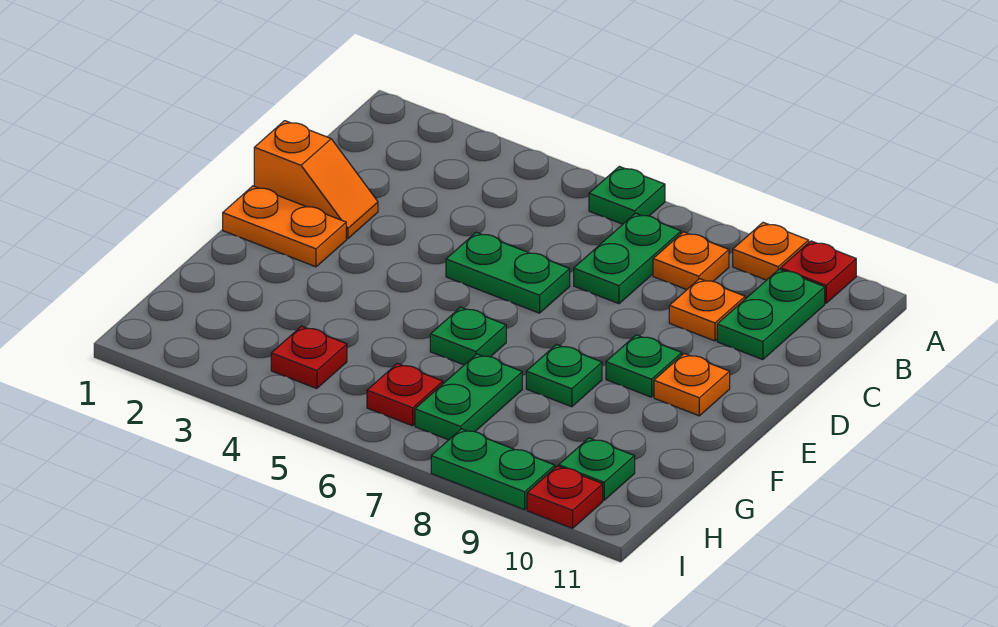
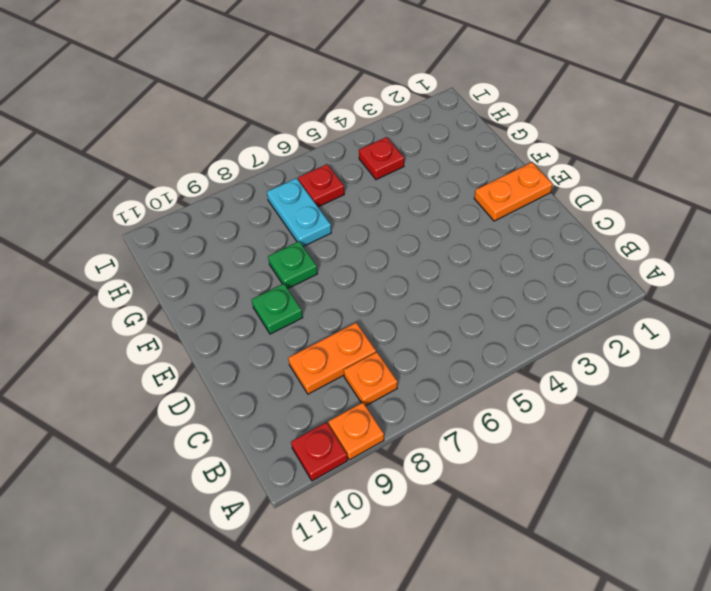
orange plate C8:C9 level 1 -> orange plate C9 level 1
cyan plate G7:H7 level 1 -> green plate G7:H7 level 1
none -> green plate A6 level 1
none -> green plate B7:C7 level 1
none -> green plate B10:C10 level 1

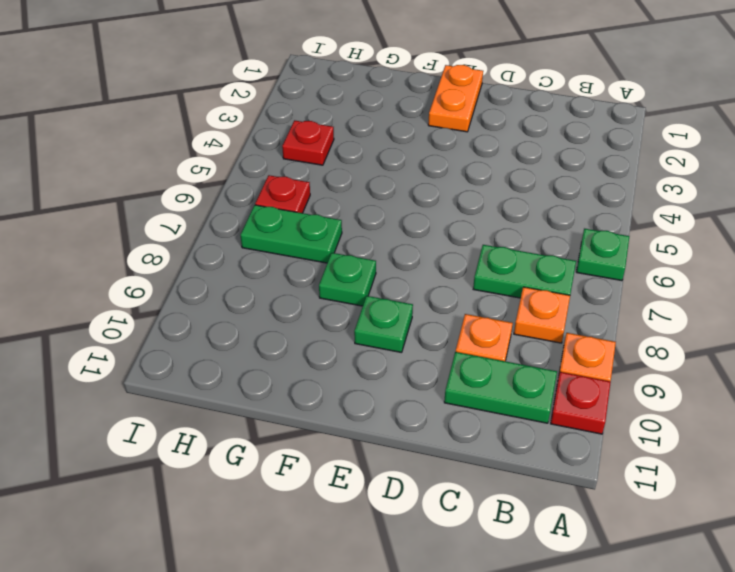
none -> orange slope D1:D2 level 1 top 1
none -> green plate D5:D6 level 1
none -> orange plate E10 level 1

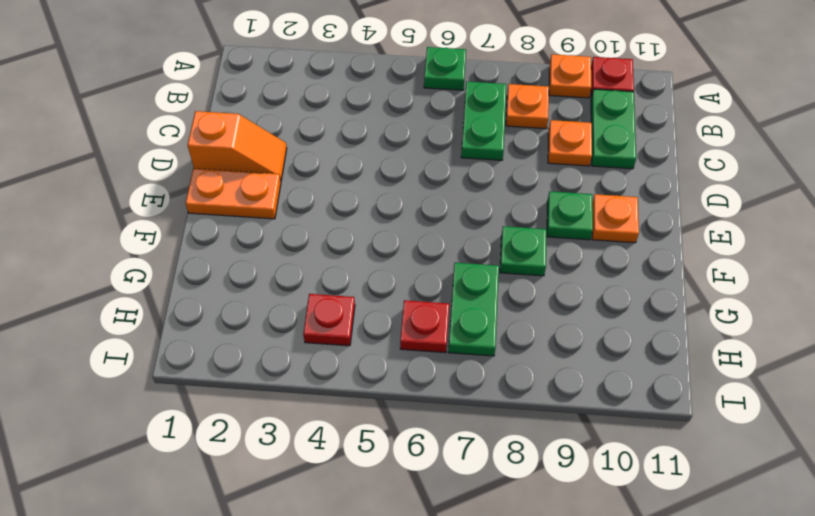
none -> green plate D5:D6 level 1
none -> green plate F6 level 1
none -> green plate H10 level 1

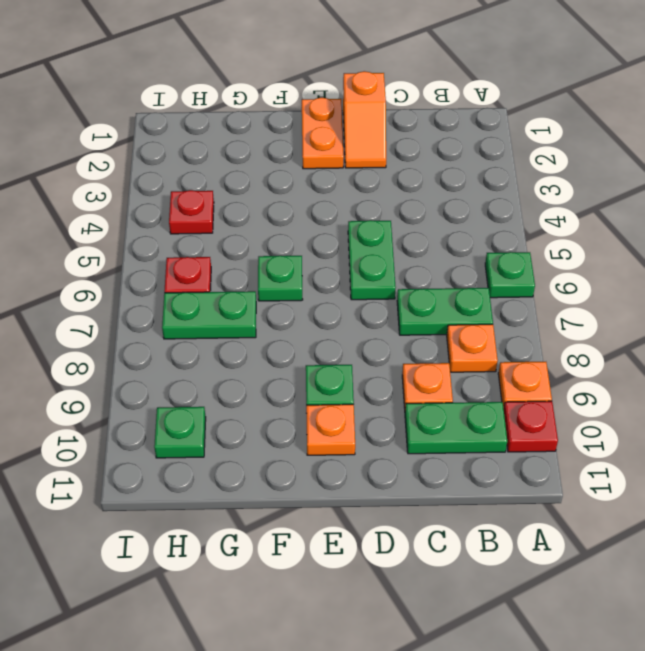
none -> green plate F8 level 1
none -> green plate I8:I9 level 1
none -> red plate I10 level 1

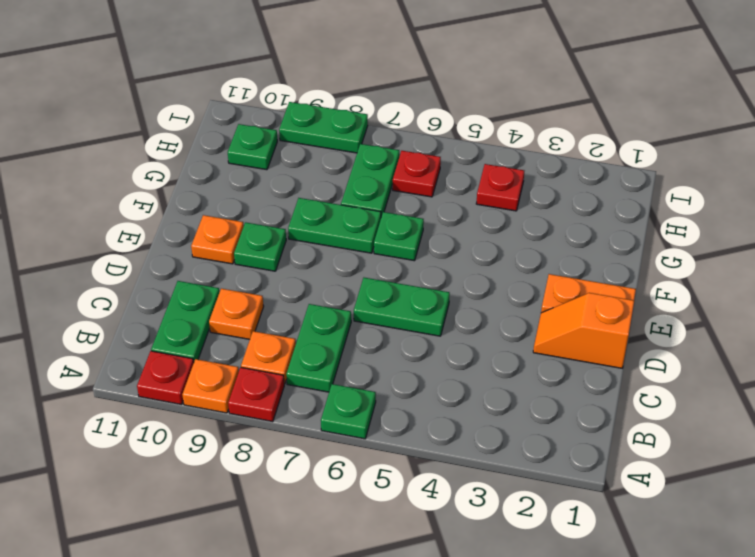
red plate A8 level 1 -> red plate I10 level 1
green plate F7:F8 level 1 -> green plate F8 level 1

